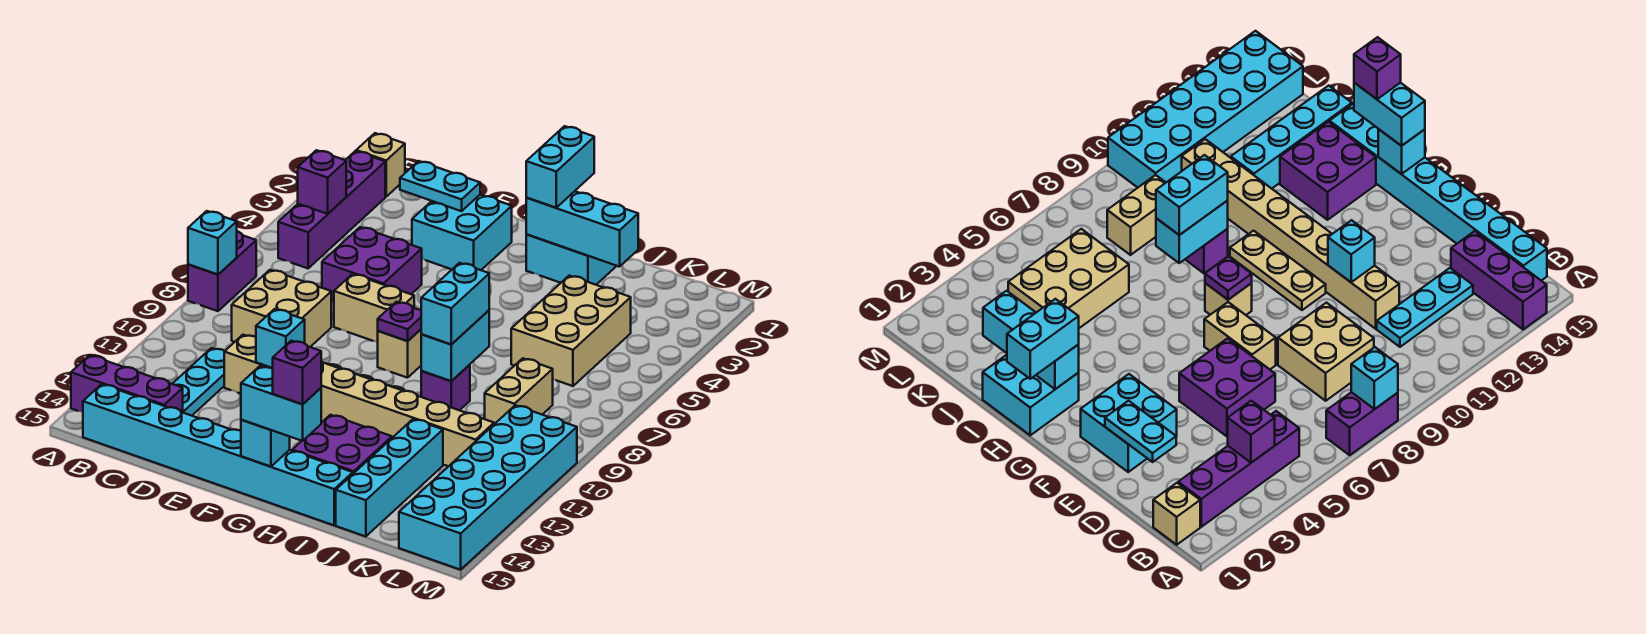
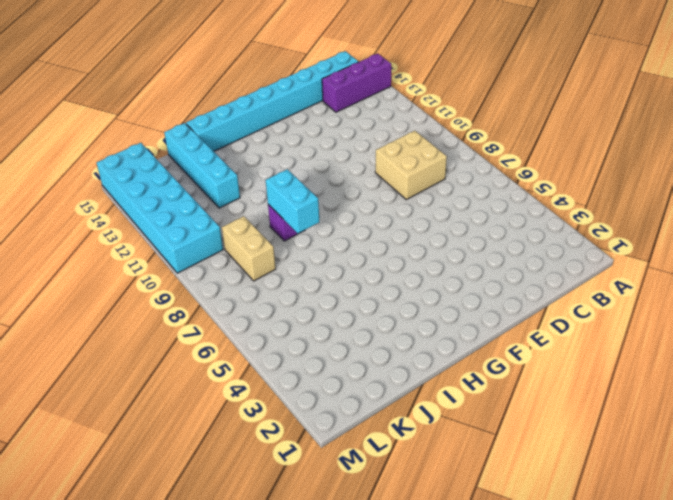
none -> purple brick A7:A8 level 1
none -> tan brick B1 level 1
none -> purple brick B2:B5 level 1
none -> cyan plate C11:C13 level 1

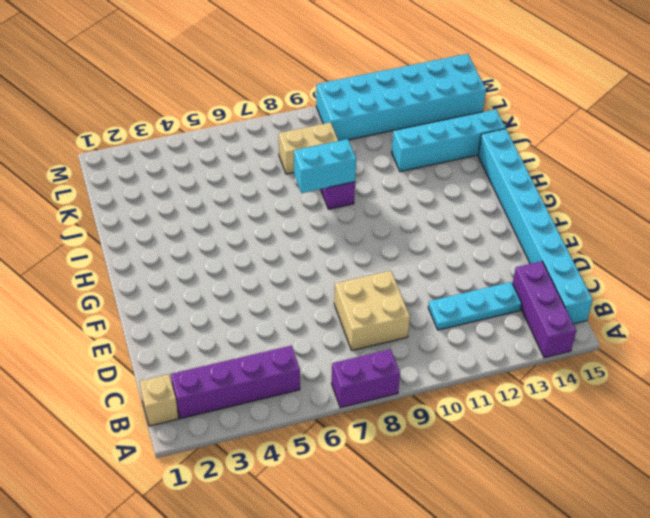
none -> purple brick D5:E6 level 1
none -> tan brick D11:K11 level 1
none -> cyan brick E2:F3 level 1
none -> tan brick E7:F7 level 1

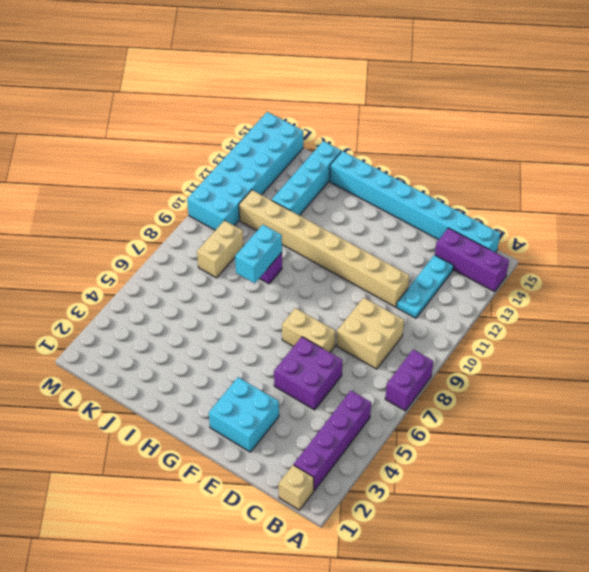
none -> tan plate F10:H10 level 1
none -> tan brick G8 level 1
none -> cyan brick H1:I2 level 1
none -> purple brick H13:I14 level 1

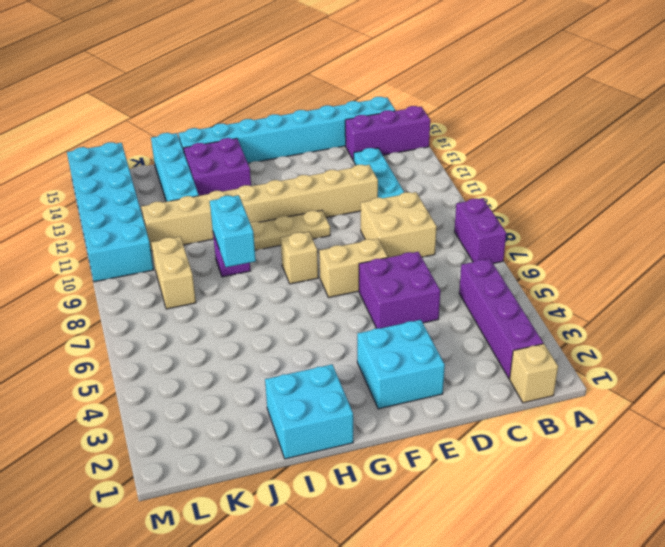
none -> tan brick J4:K6 level 1
none -> cyan brick A8 level 2
none -> purple brick B4 level 2
none -> cyan plate D2:E2 level 2

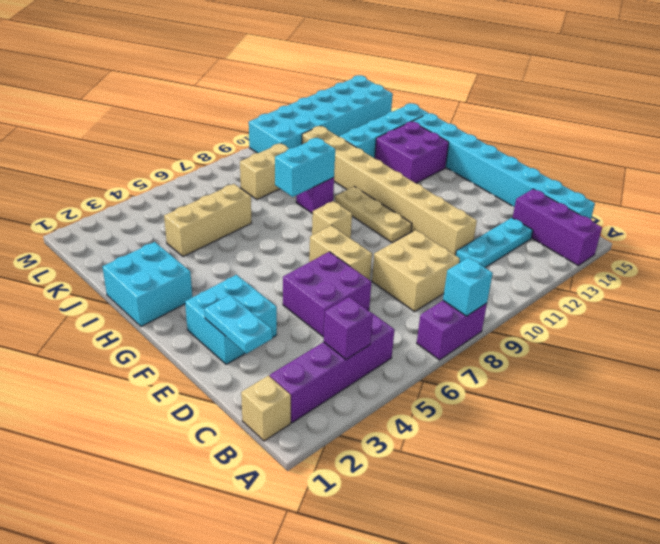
tan brick J4:J6 level 1 -> tan brick J4:K6 level 1
none -> cyan brick E11 level 2
none -> purple plate G8 level 2
none -> cyan brick G15 level 2
none -> cyan brick H2:J2 level 2

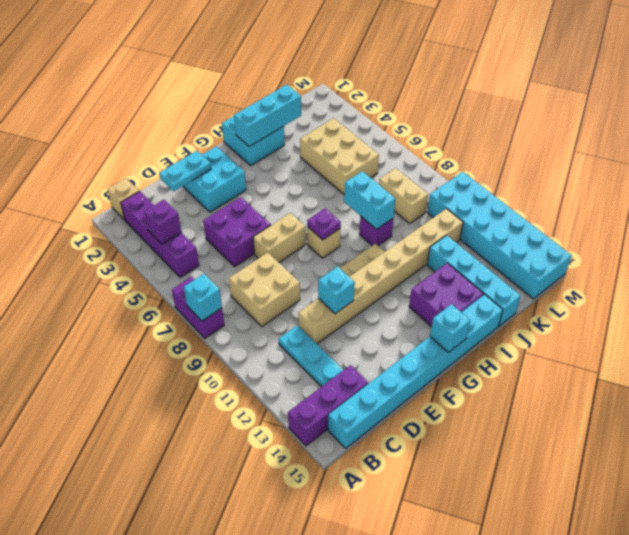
none -> cyan brick G15:H15 level 3
none -> cyan brick H1:H2 level 3
none -> cyan brick I8:I9 level 3
none -> purple brick H15 level 4

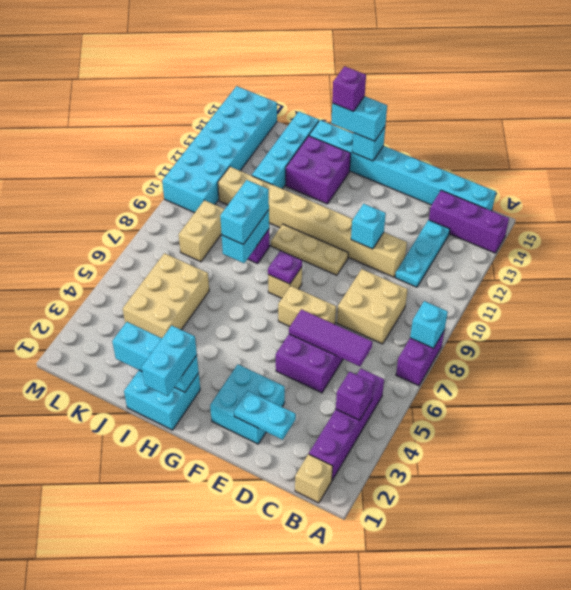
purple tile C6:E6 level 2 -> none

